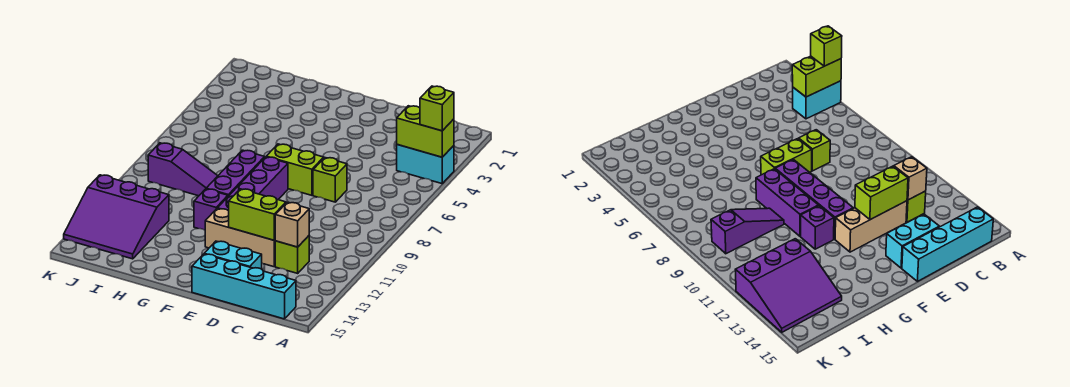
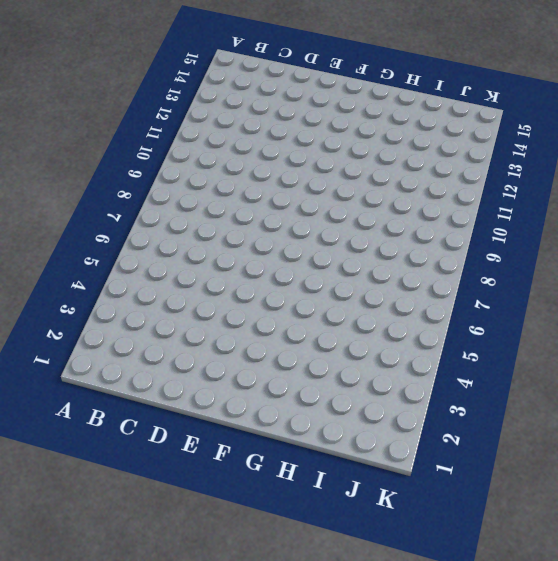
none -> cyan brick A4:B4 level 1
none -> cyan brick B15:E15 level 1
none -> lime brick C12 level 1

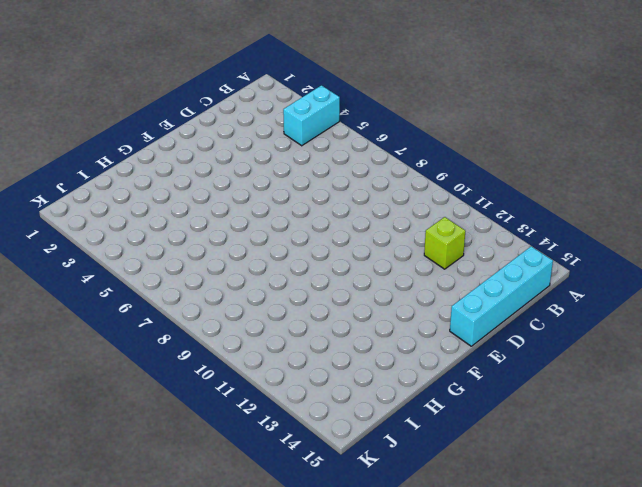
none -> lime brick D7 level 1
none -> tan brick D12:F12 level 1
none -> cyan brick D14:E14 level 1

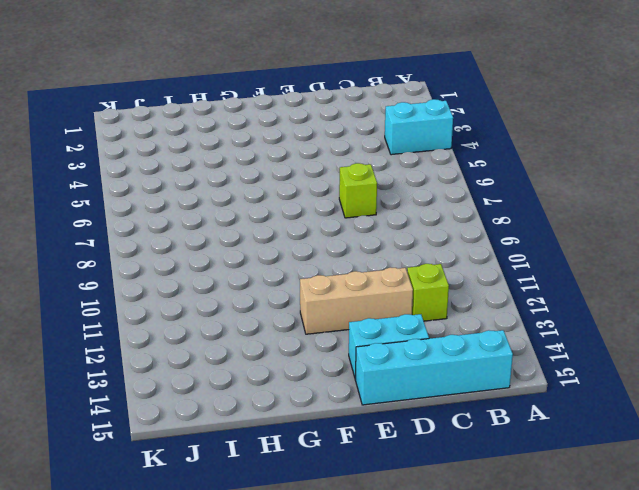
none -> lime brick E7:F7 level 1
none -> purple brick F8:F11 level 1
none -> purple brick G8:G10 level 1

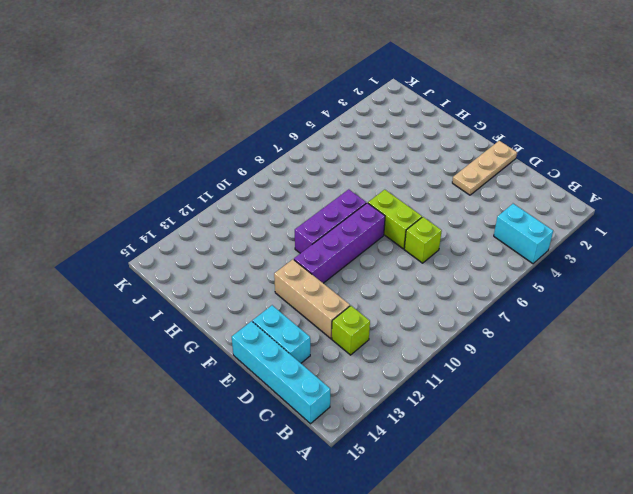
tan plate E1:E3 level 1 -> none
none -> purple brick G11 level 1
none -> purple slope H9:J9 level 1 top J
none -> purple slope I12:K14 level 1 top 12

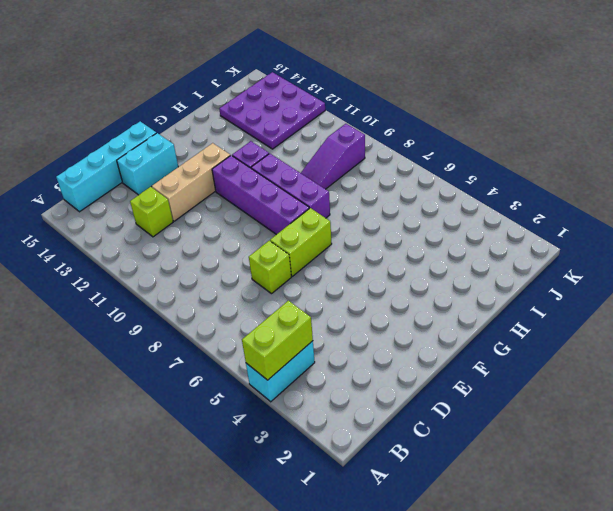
purple plate I12:K14 level 1 -> purple slope I12:K14 level 1 top 12
none -> tan brick C12 level 2
none -> lime brick D12:E12 level 2
none -> lime brick A4 level 3

